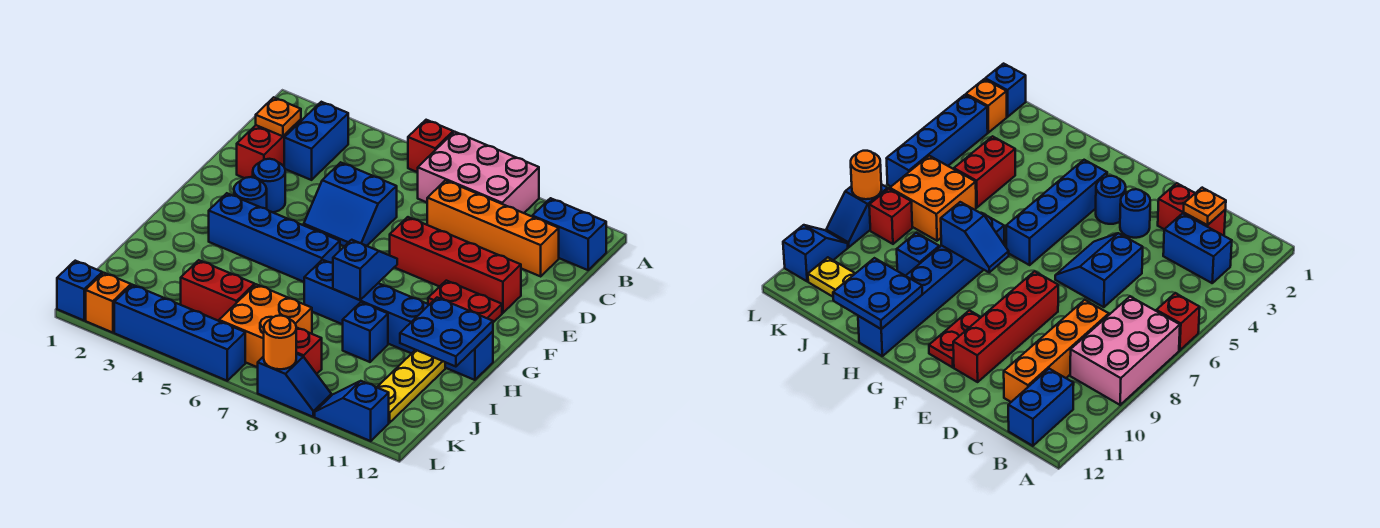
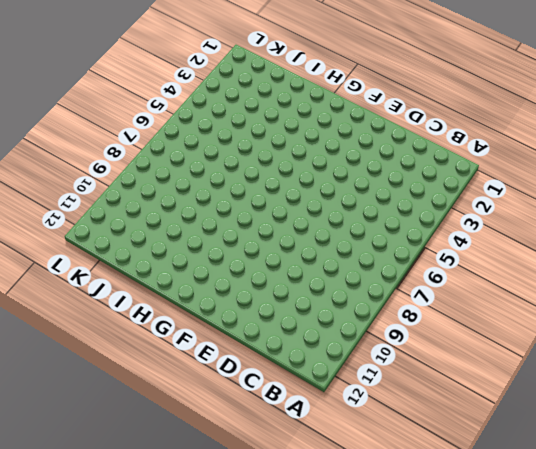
none -> red brick A6 level 1
none -> pink brick A7:B9 level 1
none -> blue brick B3:C3 level 1

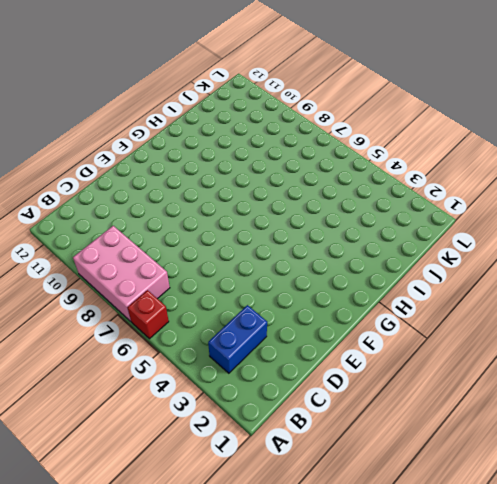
none -> blue brick B11:B12 level 1
none -> red brick C2:D2 level 1
none -> orange brick C8:C11 level 1

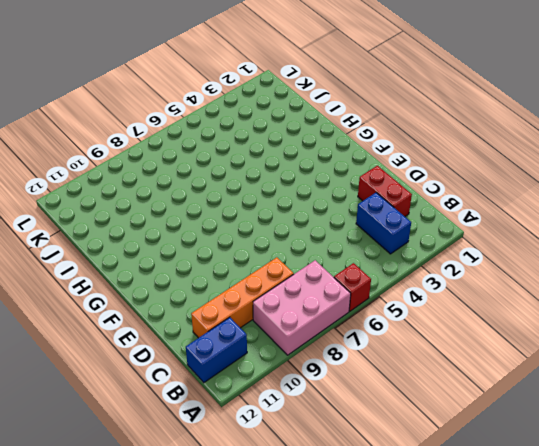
none -> blue slope D5:E6 level 1 top D
none -> blue round brick E3 level 1
none -> red brick E8:E11 level 1

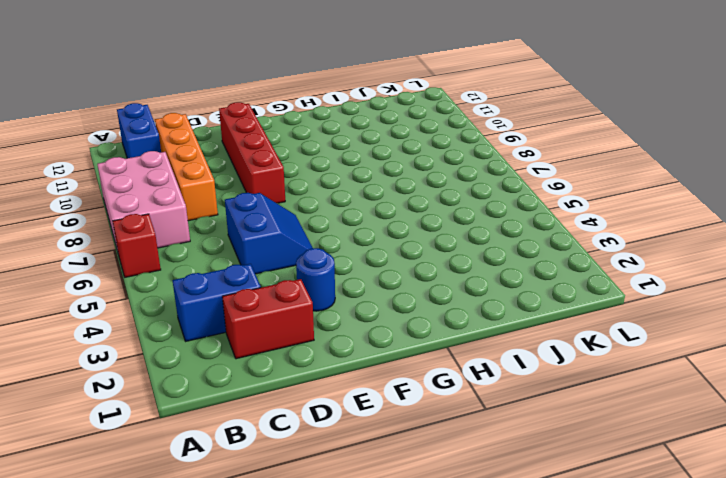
none -> blue round brick F3 level 1
none -> red plate F10:F11 level 1
none -> blue brick G3:G6 level 1

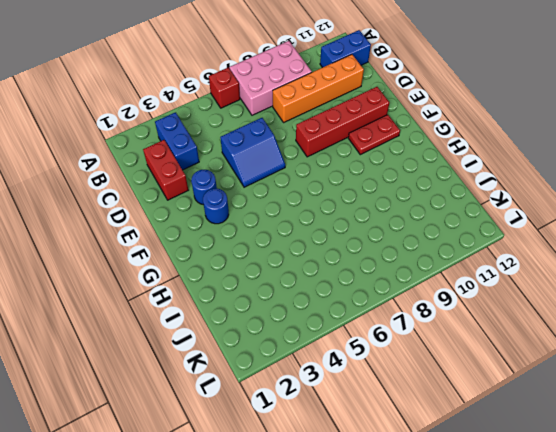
none -> blue brick G3:G6 level 1
none -> blue brick H7:H12 level 1
none -> blue brick I9 level 1

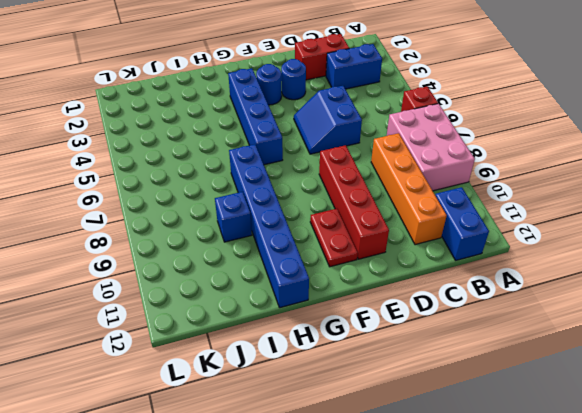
none -> yellow plate I11:K11 level 1
none -> red brick J4:J5 level 1
none -> orange brick J6:K7 level 1

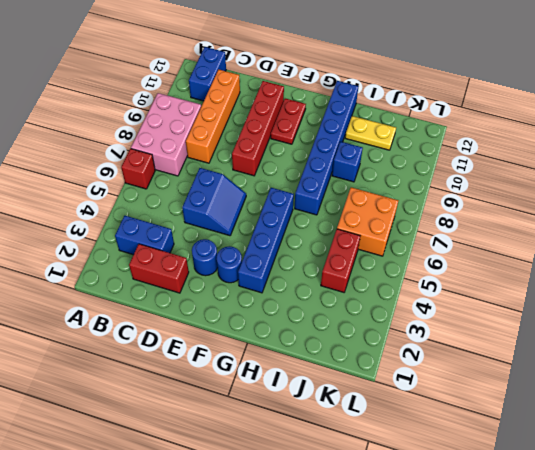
yellow plate I11:J11 level 1 -> yellow plate I11:K11 level 1
none -> red brick K8 level 1
none -> blue brick L1 level 1
none -> orange brick L2 level 1

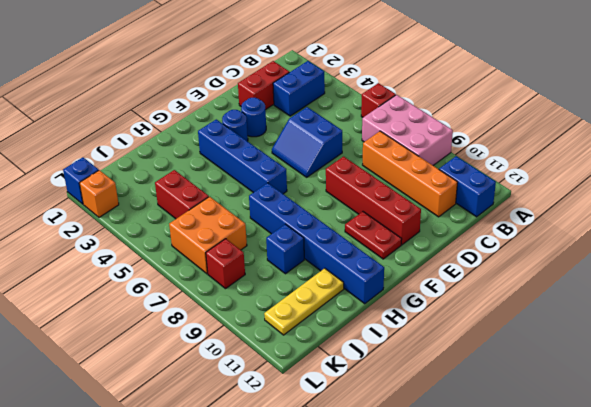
none -> blue brick L3:L6 level 1
none -> blue slope L8:L9 level 1 top 8
none -> blue slope L10:L11 level 1 top 11

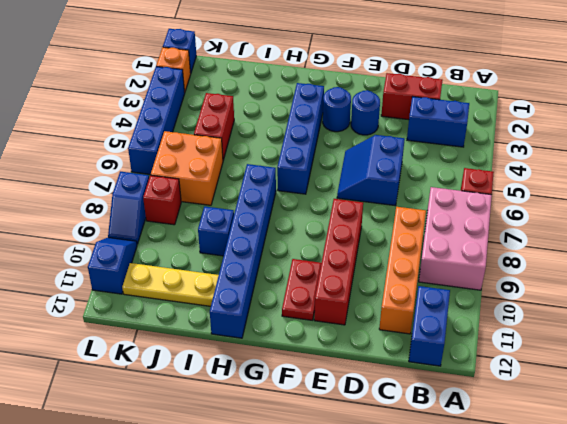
none -> orange plate C2 level 2
none -> blue slope G8:H8 level 2 top H
none -> blue plate H11:I12 level 2

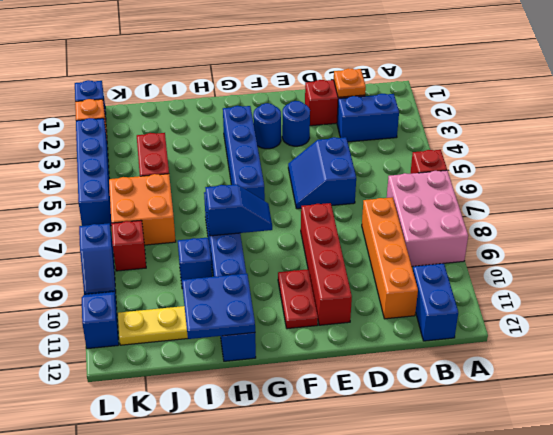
none -> orange round brick L8 level 2

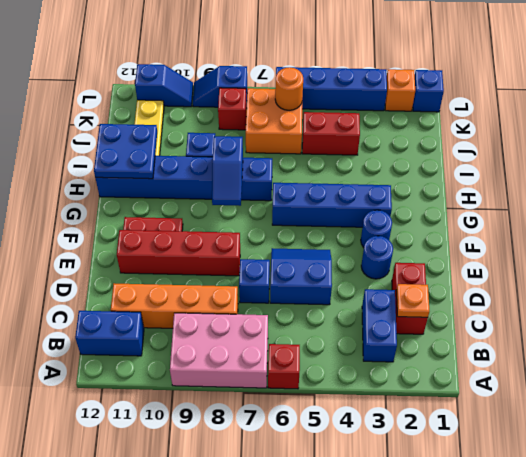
blue brick D7 level 1 -> none
orange round brick K6 level 2 -> orange round brick L8 level 2

